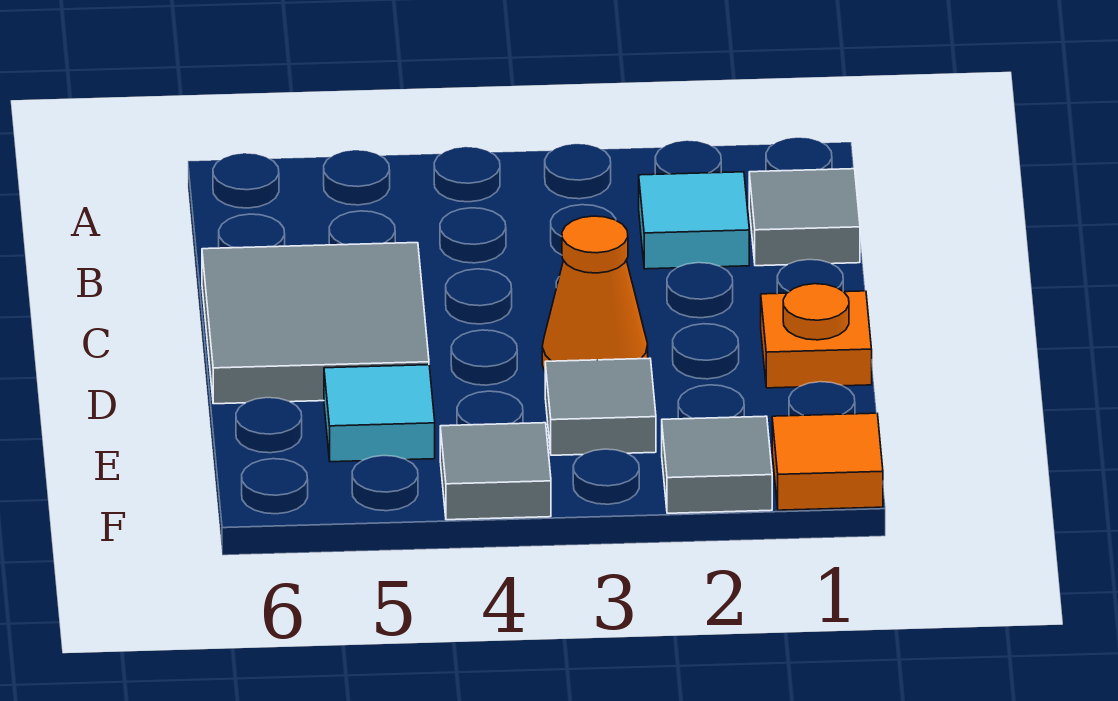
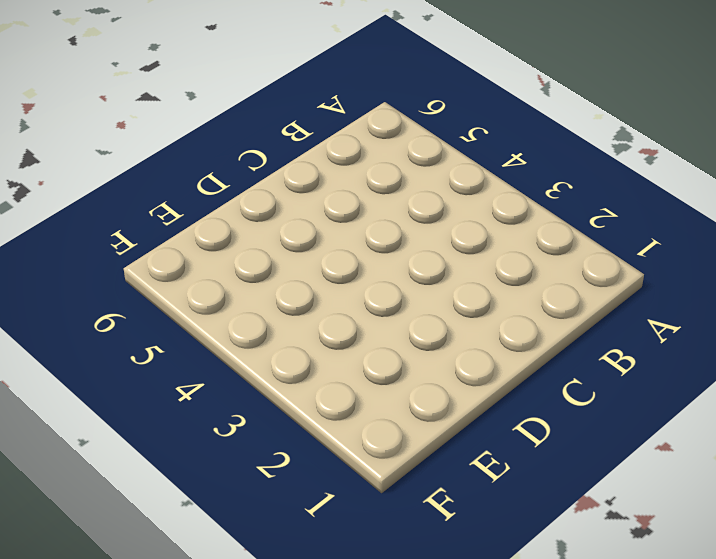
none -> grey tile B1 level 1
none -> cyan tile B2 level 1

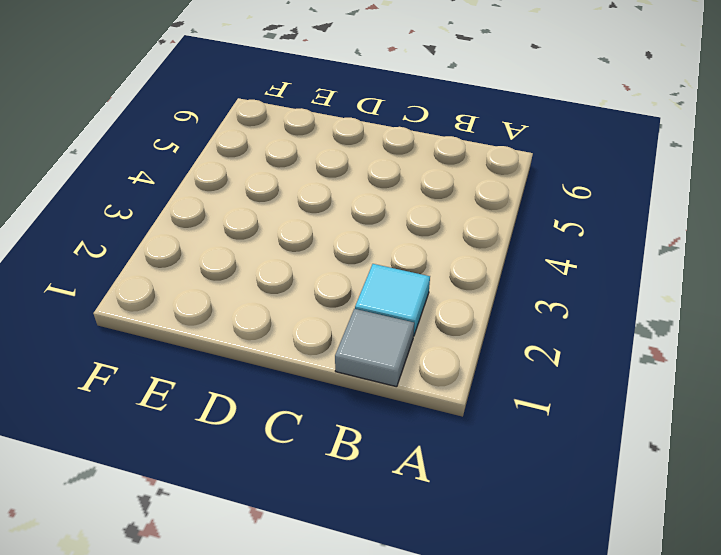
none -> grey tile C5:D6 level 1
none -> orange plate D1 level 1

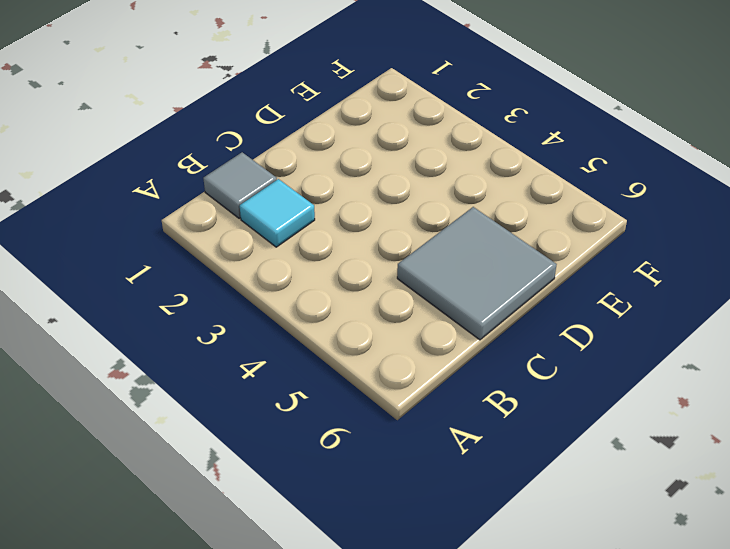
none -> orange plate D1 level 1
none -> orange cone D3 level 1

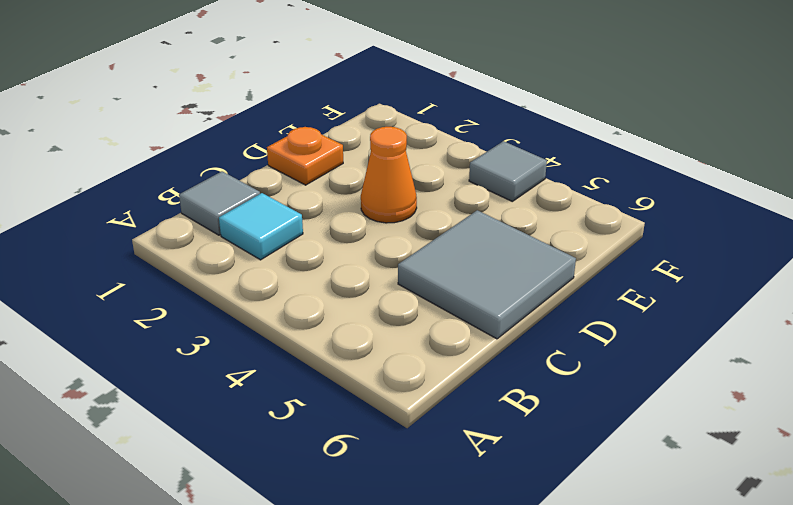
none -> grey tile E3 level 1
none -> cyan tile E5 level 1

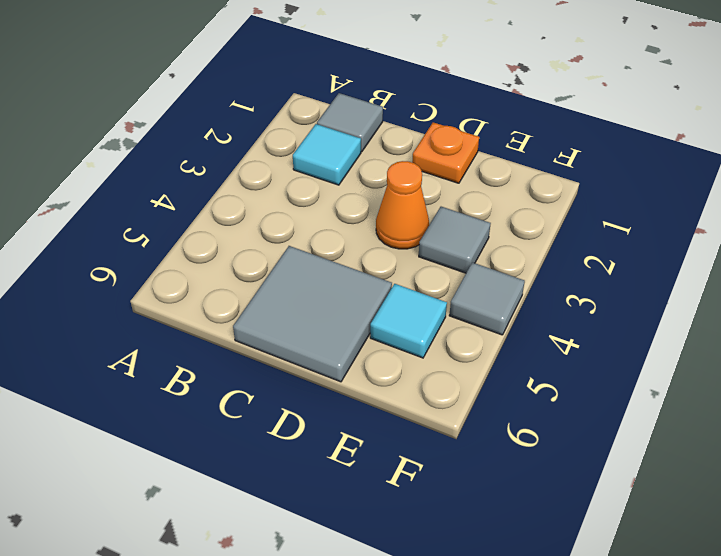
none -> orange tile F1 level 1
none -> grey tile F2 level 1

